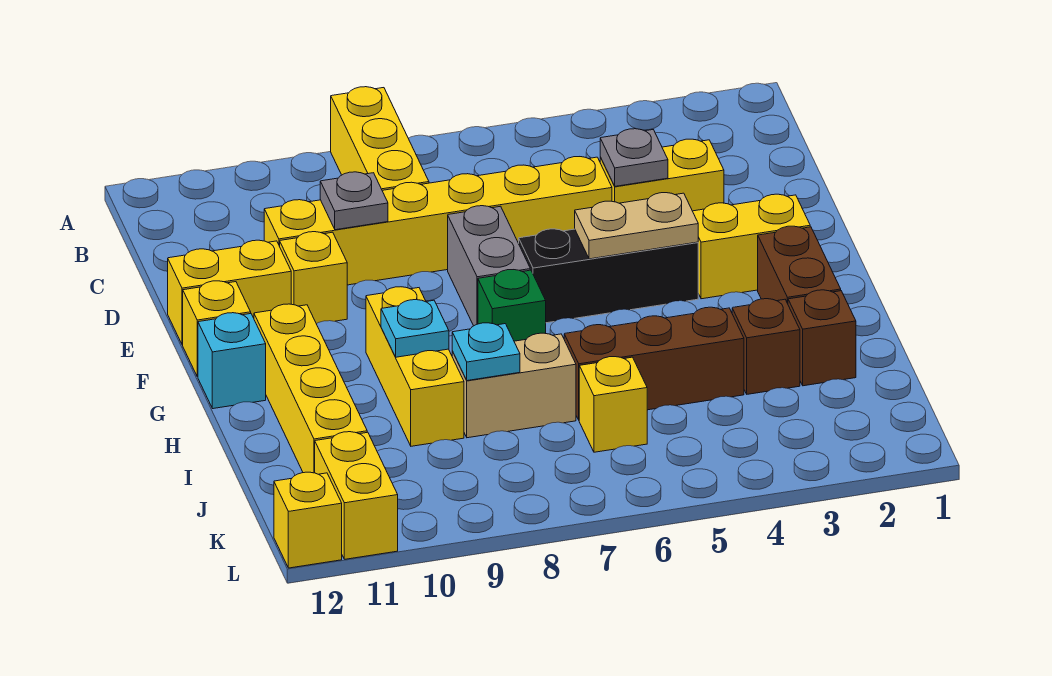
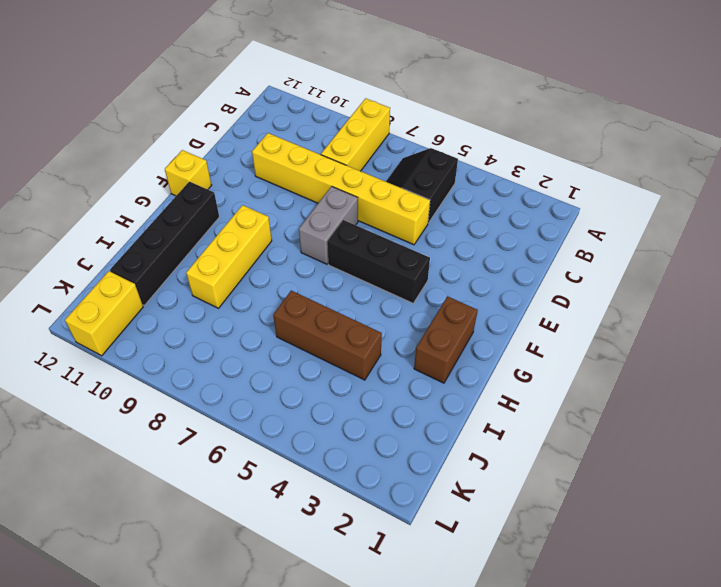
black slope B5:C6 level 1 top 5 -> none
black brick G11:J11 level 1 -> yellow brick G11:J11 level 1
none -> yellow brick D3:D4 level 1
none -> yellow brick E10 level 1
none -> yellow brick E11:E12 level 1

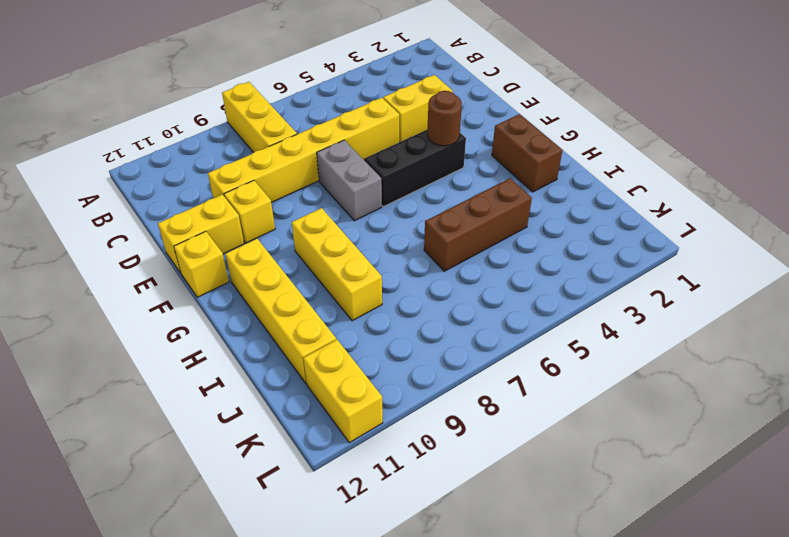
brown round brick F4 level 2 -> tan plate F4:F5 level 2
none -> yellow brick F2:F3 level 1
none -> green brick G7 level 1
none -> cyan brick G12 level 1

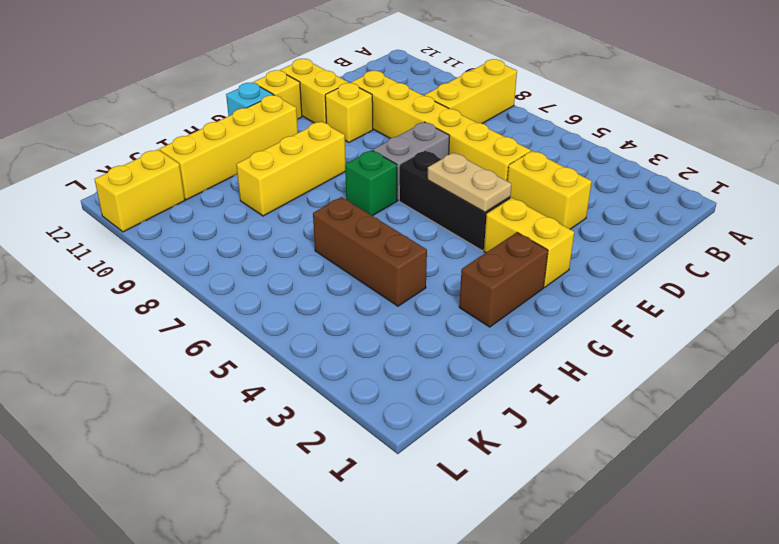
none -> brown brick I2 level 1
none -> brown brick I3 level 1
none -> tan brick I7:I8 level 1

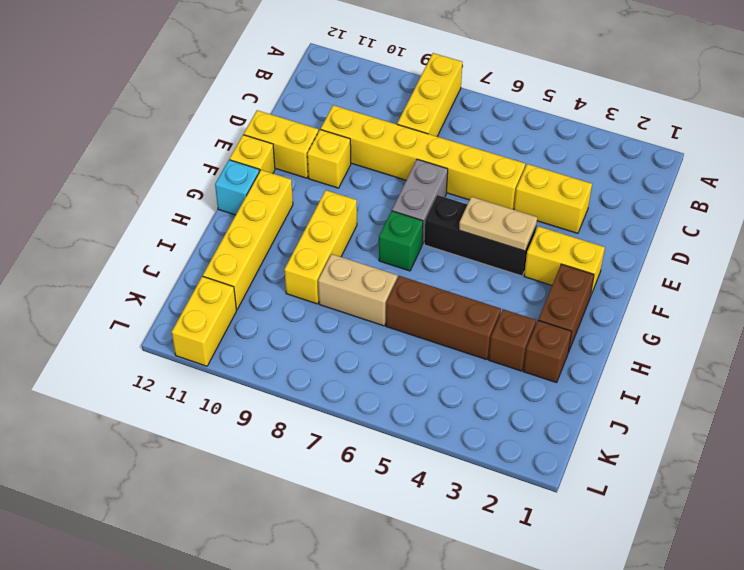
none -> yellow brick J6 level 1
none -> yellow brick L12 level 1
none -> grey plate D4 level 2

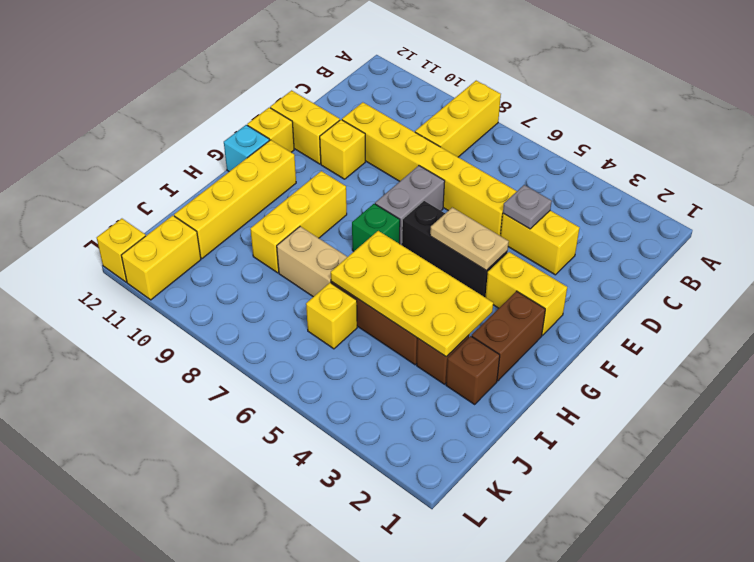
yellow plate H3:I6 level 2 -> none
none -> grey plate D9 level 2
none -> cyan plate H9 level 2
none -> cyan plate I8 level 2

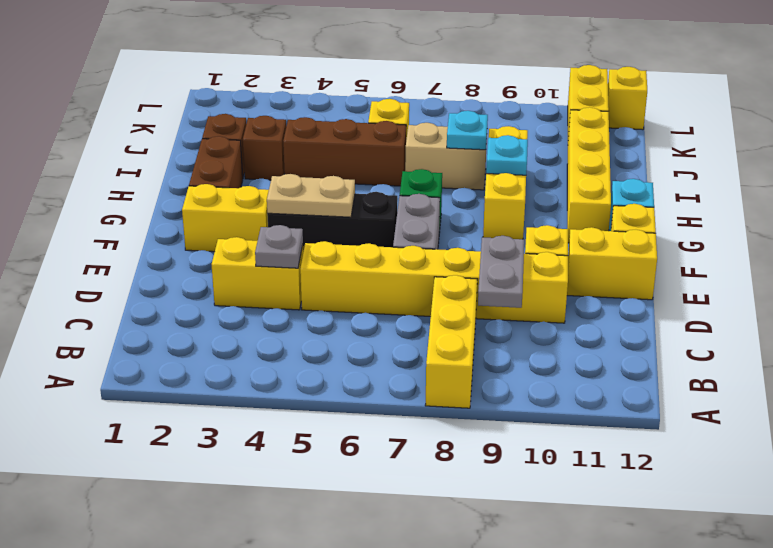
grey plate C9:D9 level 2 -> grey plate D9 level 2

